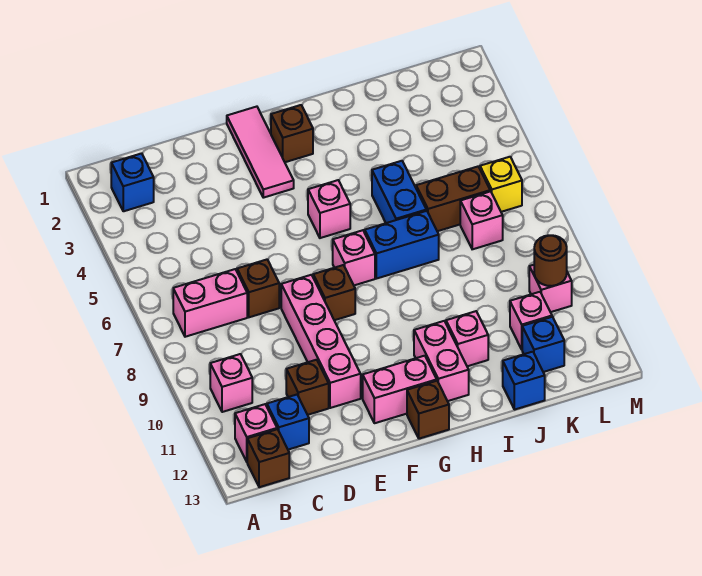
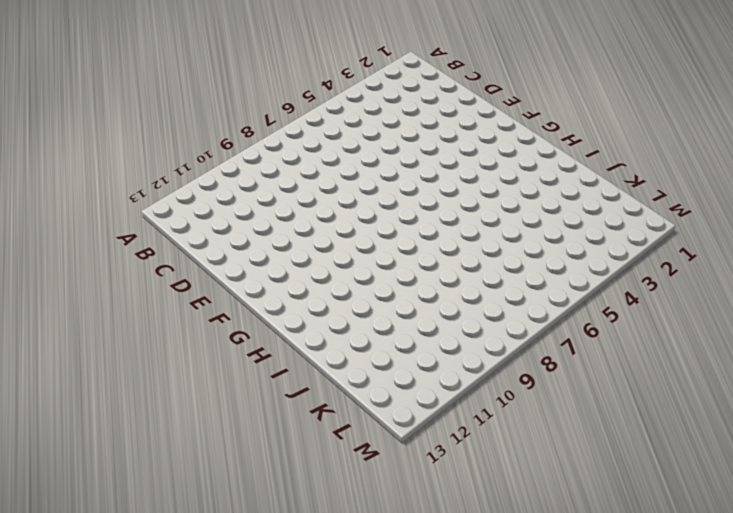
none -> blue brick B2 level 1
none -> pink brick B7:C7 level 1
none -> pink brick B10 level 1

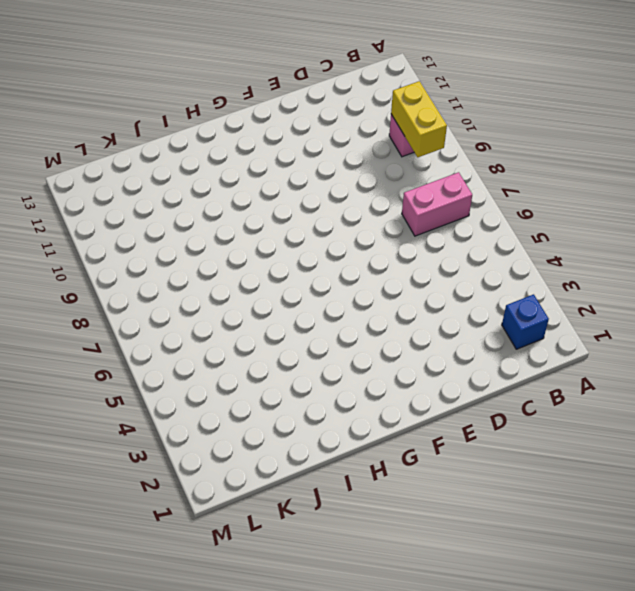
yellow brick B9:B10 level 2 -> none
none -> pink brick B12 level 1
none -> brown brick B13 level 1
none -> blue brick C12 level 1

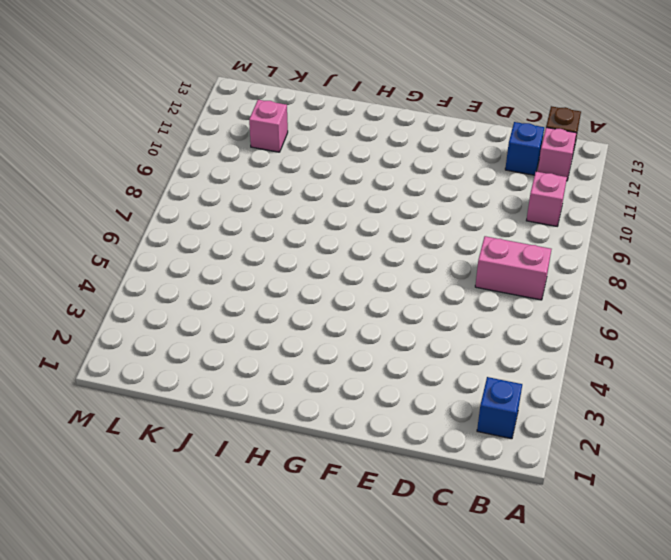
none -> brown brick D7 level 1
none -> brown brick D11 level 1
none -> pink brick E8:E11 level 1

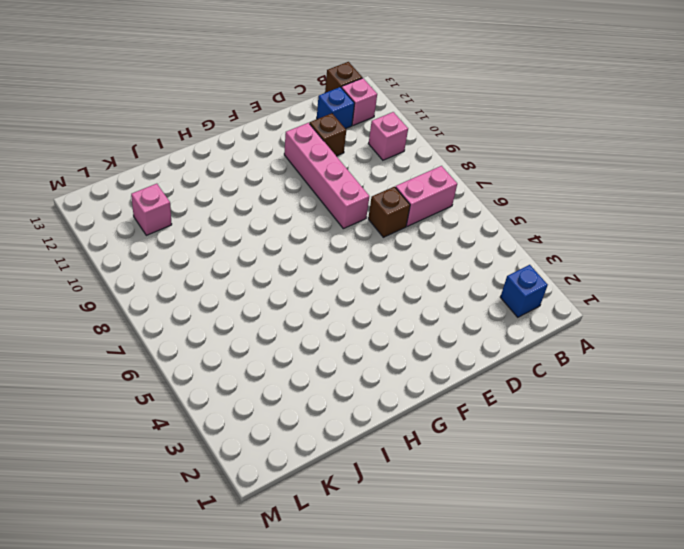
none -> pink tile F1:F3 level 1
none -> brown brick F8 level 1
none -> pink brick F12:G12 level 1

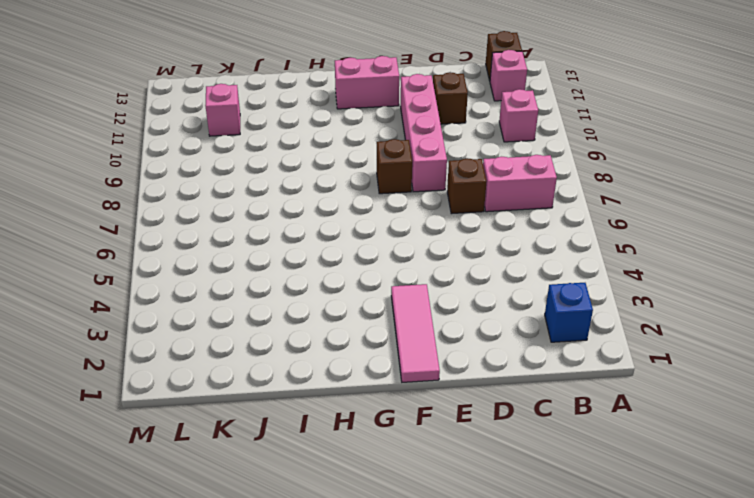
none -> blue brick C12 level 1
none -> brown brick G2 level 1
none -> pink brick G5 level 1

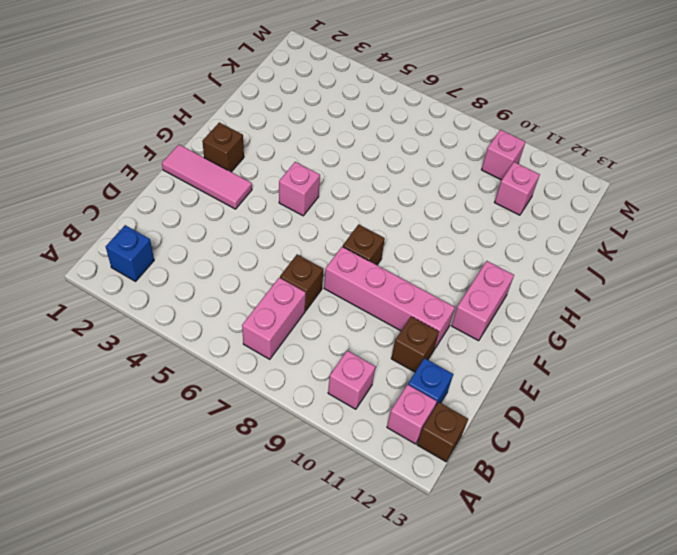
none -> pink brick G7 level 1
none -> brown brick G13 level 1
none -> blue brick H7:I7 level 1

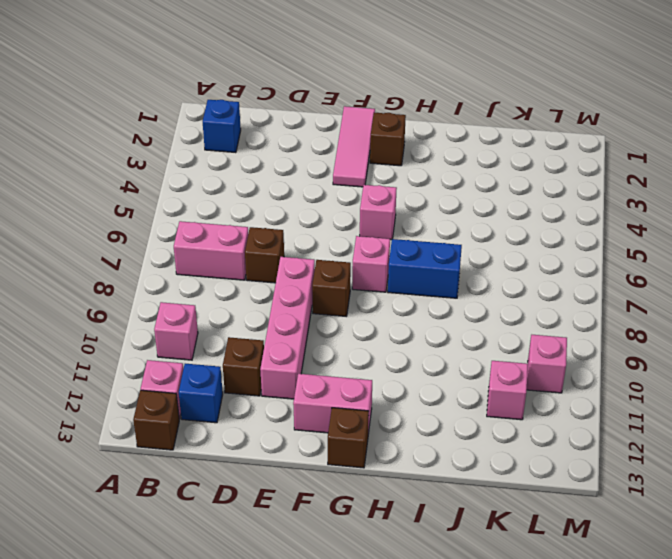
none -> pink brick H11:H12 level 1
none -> blue brick I5:I6 level 1
none -> pink brick I11 level 1

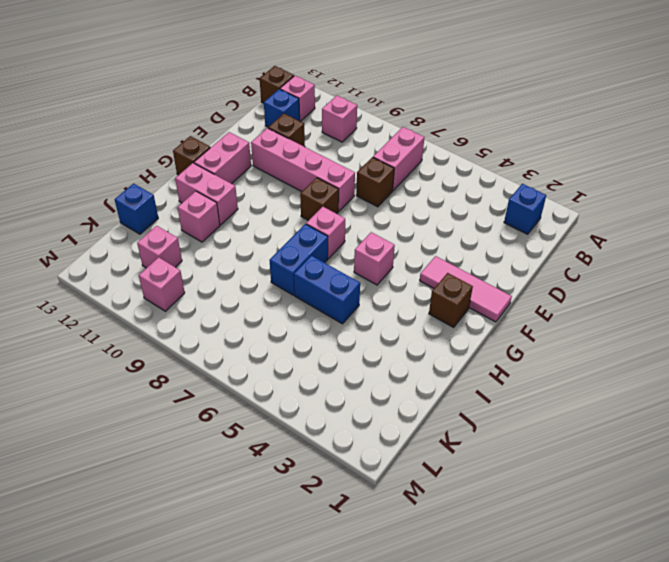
none -> brown brick J6:K6 level 1
none -> pink brick K7 level 1
none -> blue brick K12 level 1

